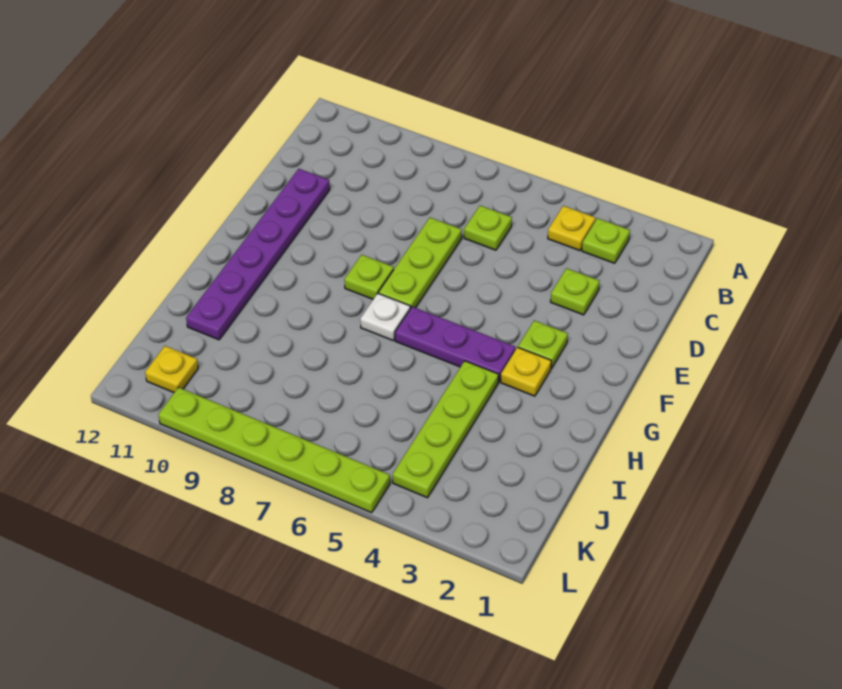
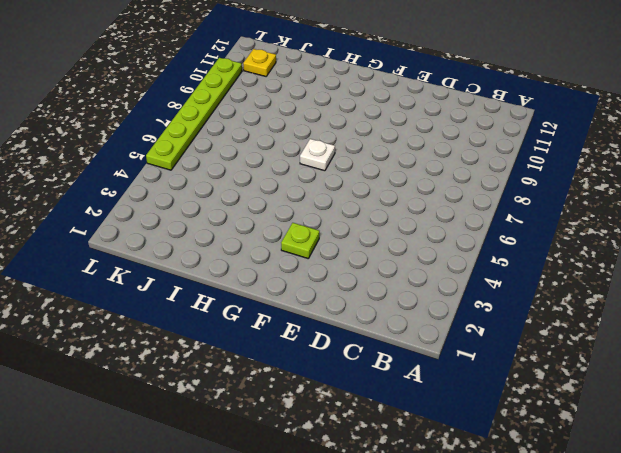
none -> lime plate B3 level 1
none -> yellow plate B4 level 1
none -> lime plate C6 level 1

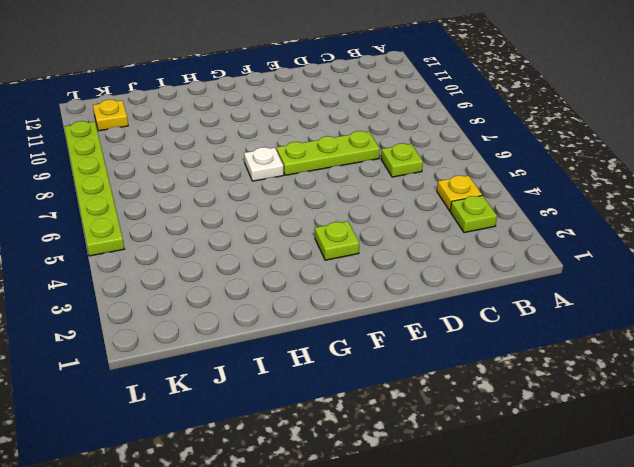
none -> lime plate D3 level 1
none -> purple plate D11:I11 level 1
none -> lime plate F8 level 1

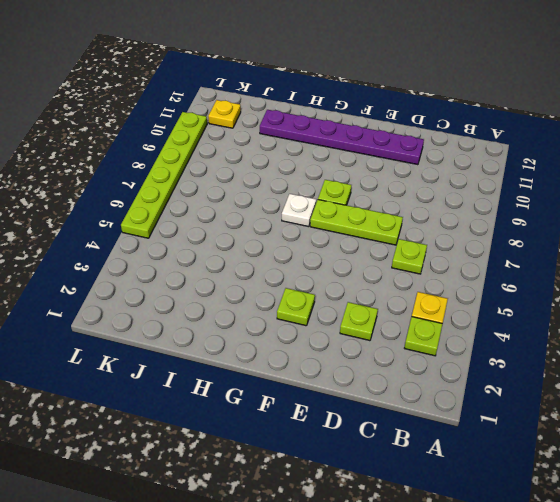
none -> yellow plate G3 level 1
none -> purple plate G4:G6 level 1
none -> lime plate H4:K4 level 1

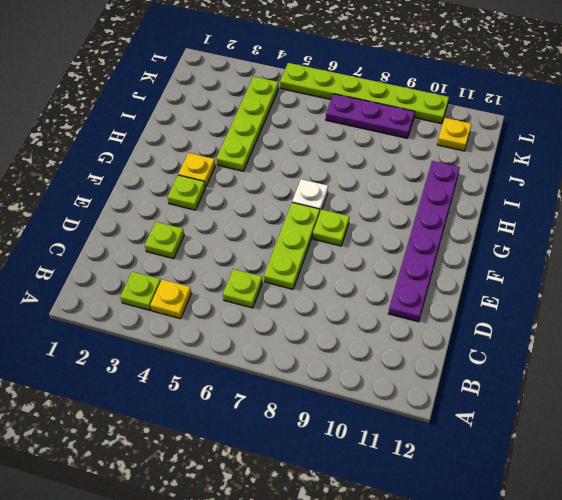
purple plate K7:K9 level 1 -> purple plate G4:G6 level 1

